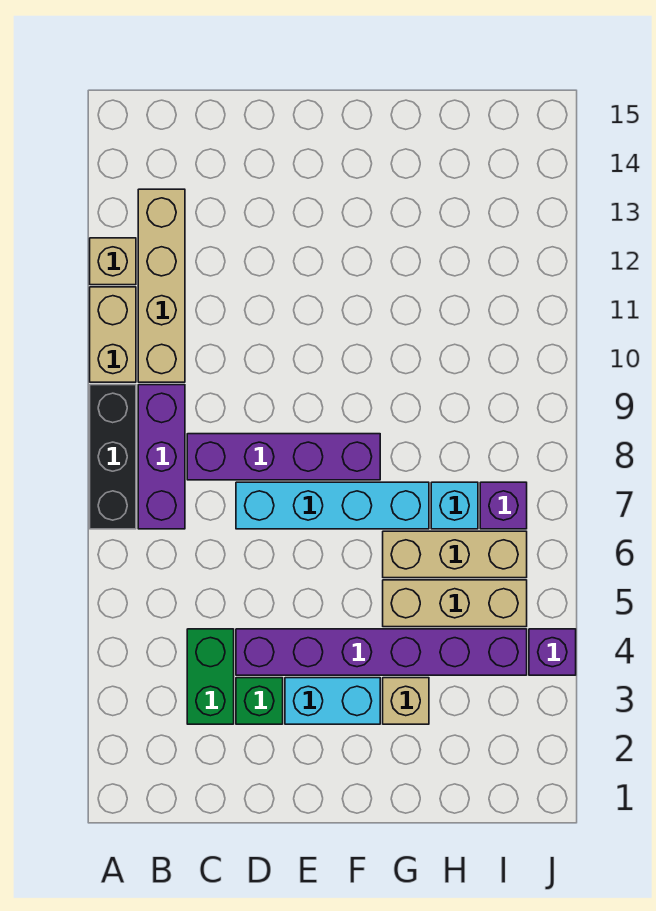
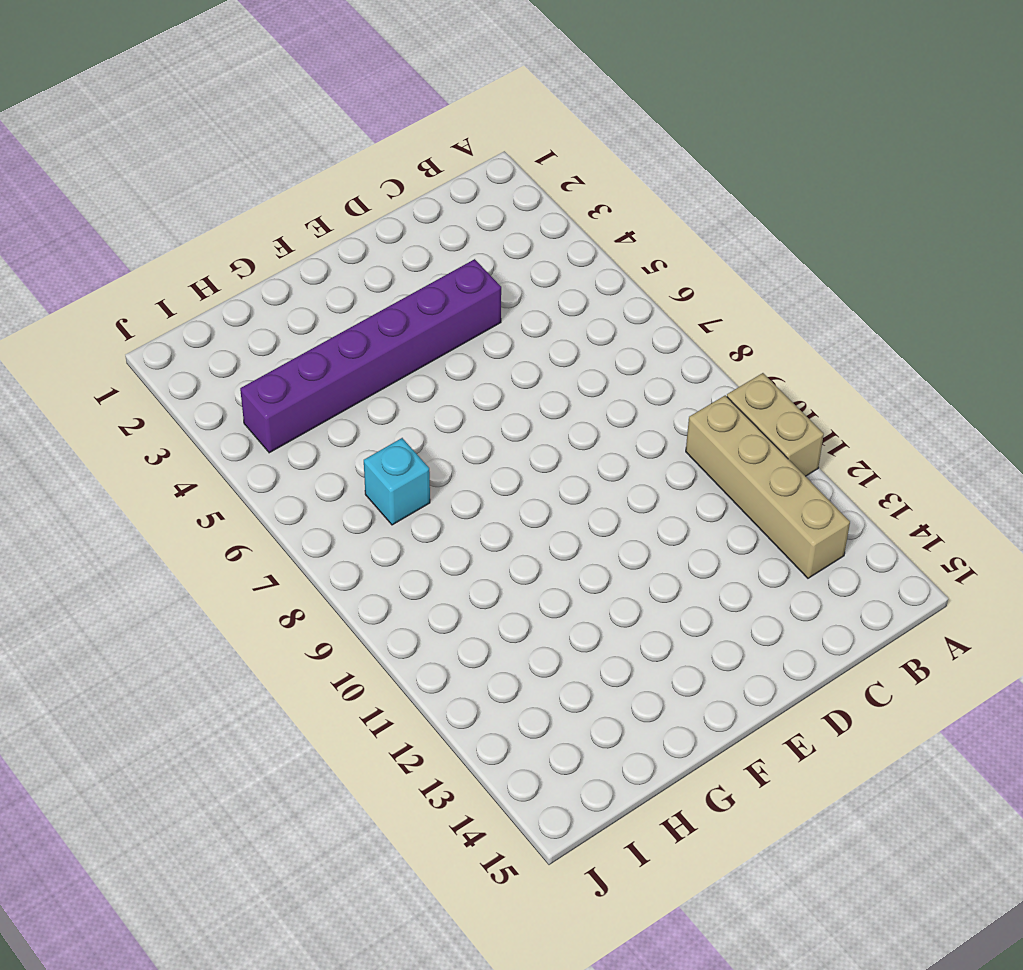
none -> black brick A7:A9 level 1
none -> tan brick A12 level 1
none -> purple brick B7:B9 level 1

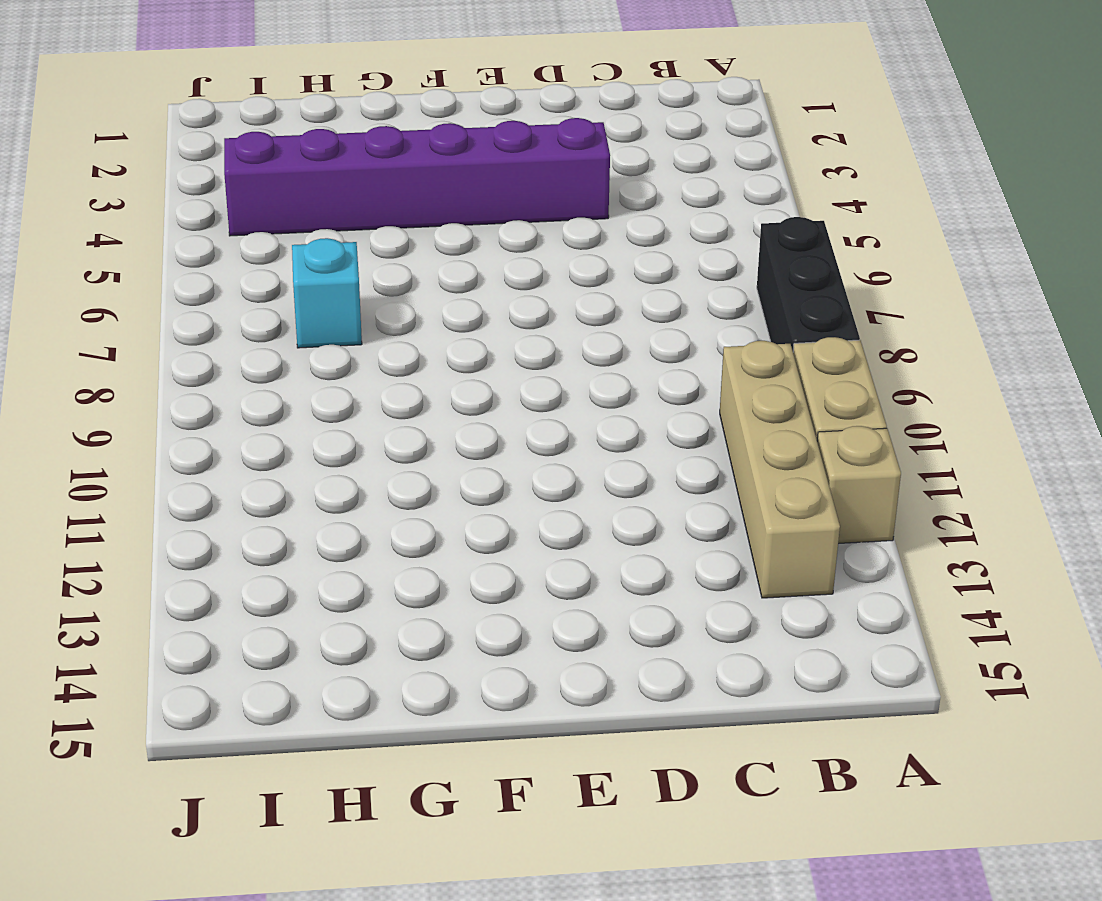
none -> purple brick B7:B9 level 1
none -> green brick C3:C4 level 1
none -> purple brick C8:F8 level 1

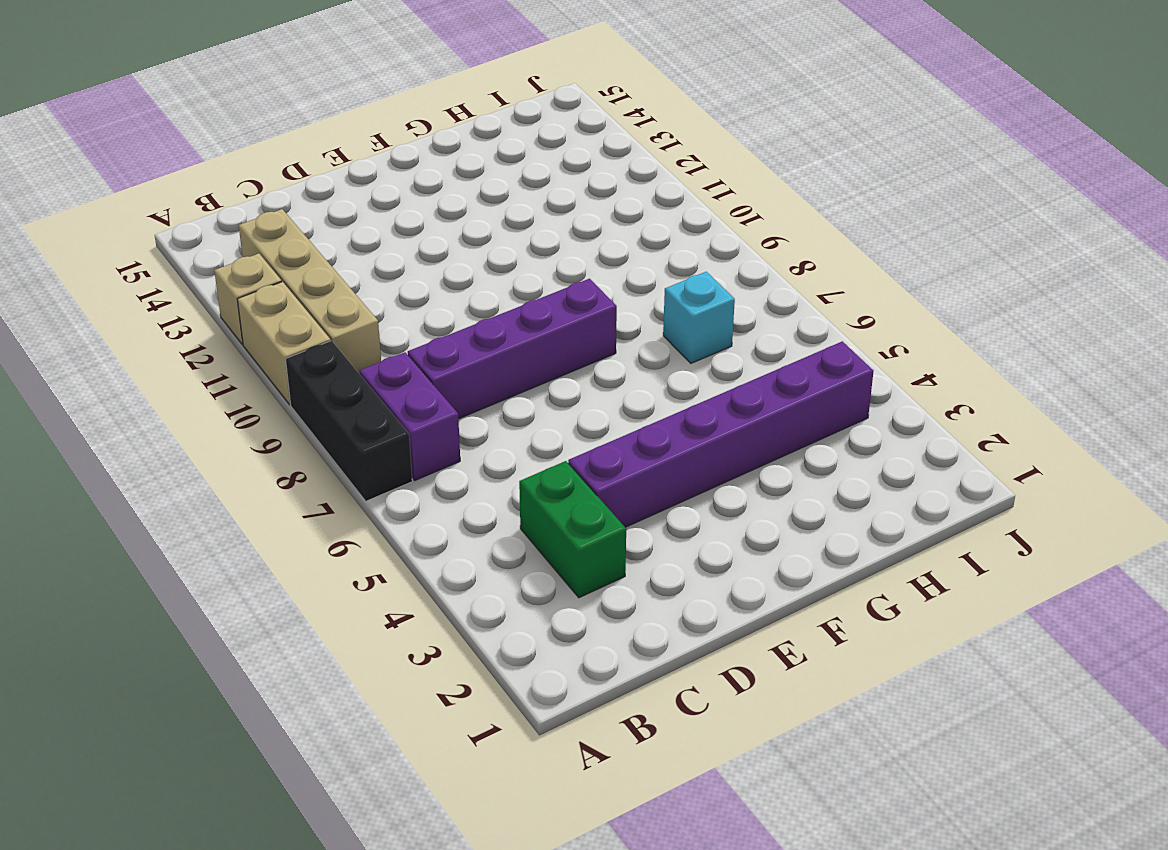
purple brick B7:B8 level 1 -> purple brick B7:B9 level 1
none -> green brick D3 level 1
none -> cyan brick D7:G7 level 1
none -> cyan brick E3:F3 level 1

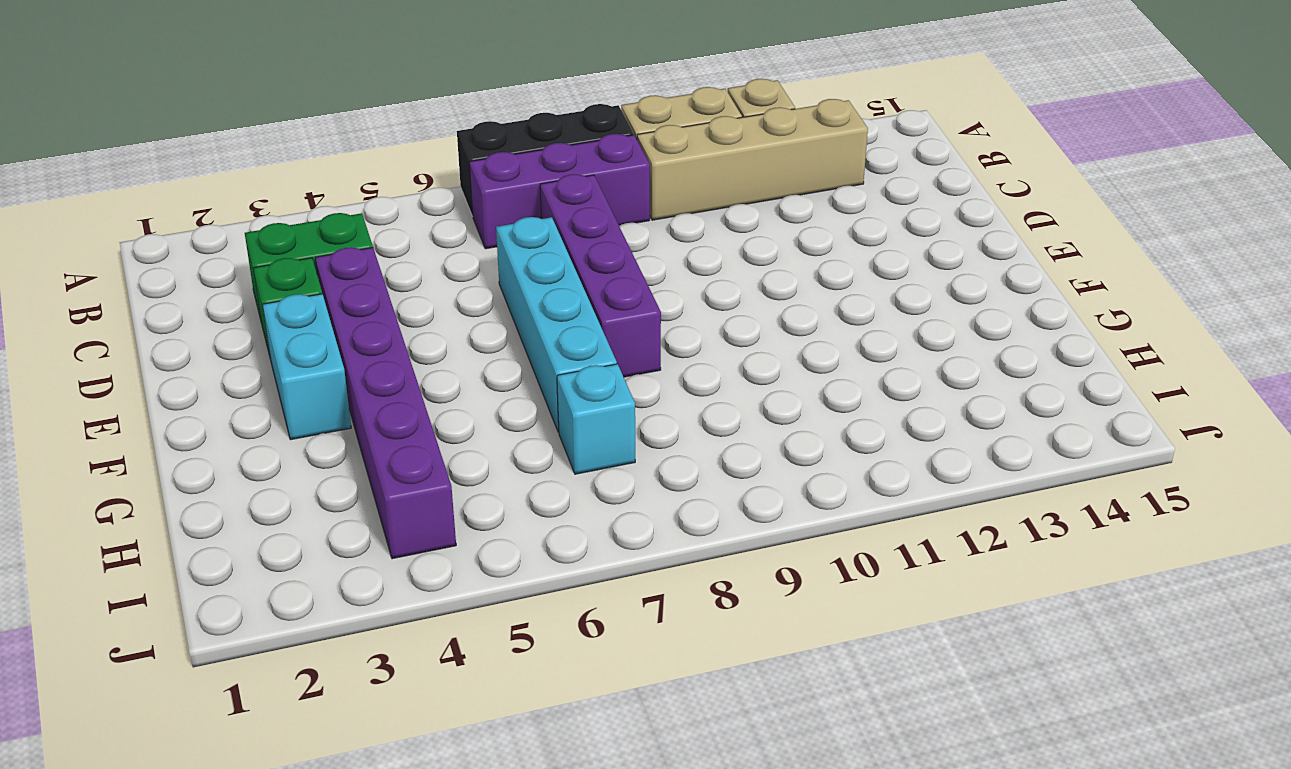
none -> tan brick G3 level 1
none -> tan brick G5:I5 level 1
none -> tan brick G6:I6 level 1

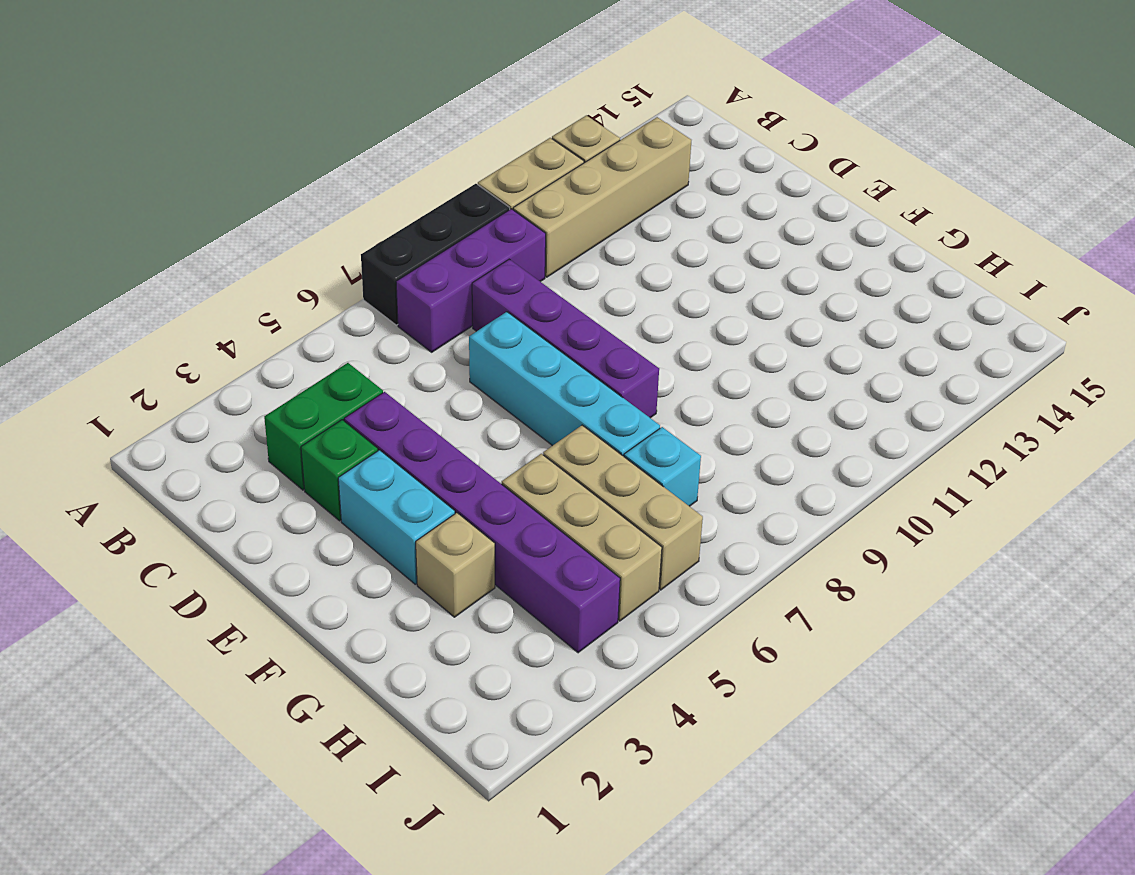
none -> purple brick I7 level 1
none -> purple brick J4 level 1

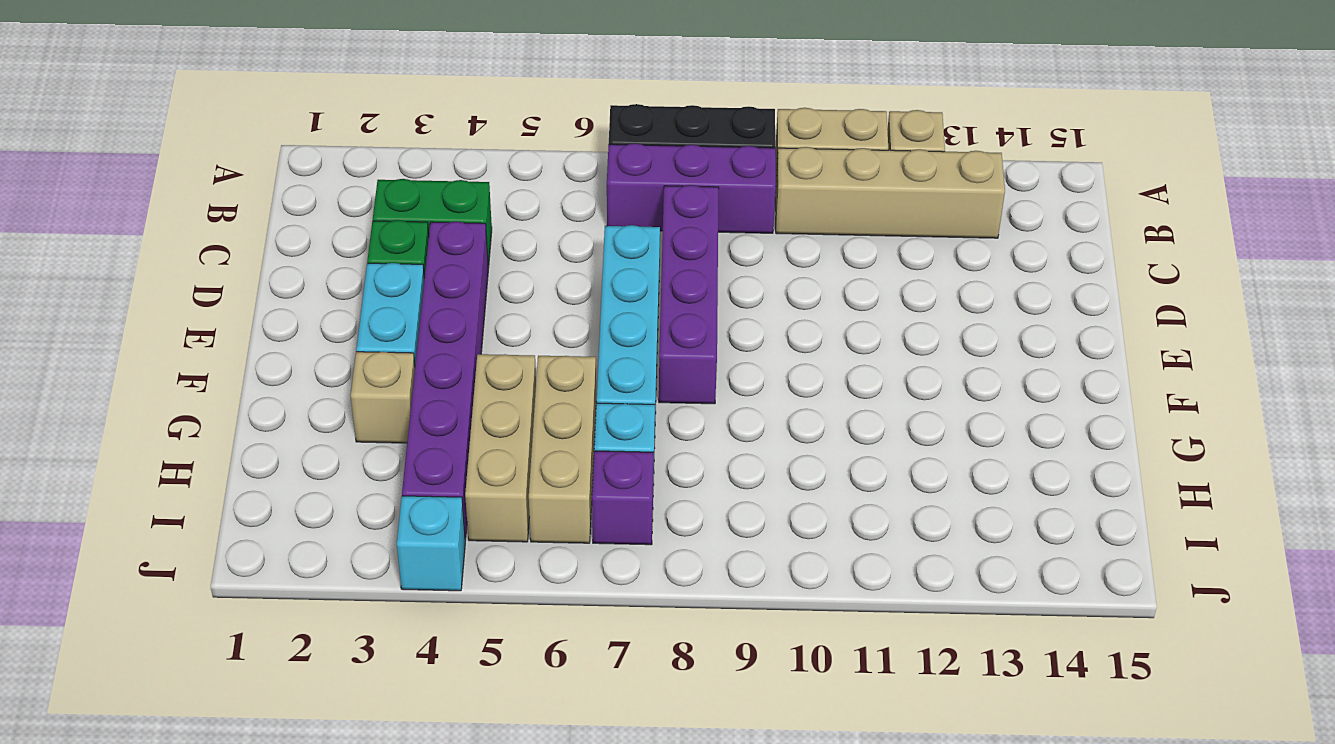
cyan brick J4 level 1 -> purple brick J4 level 1

